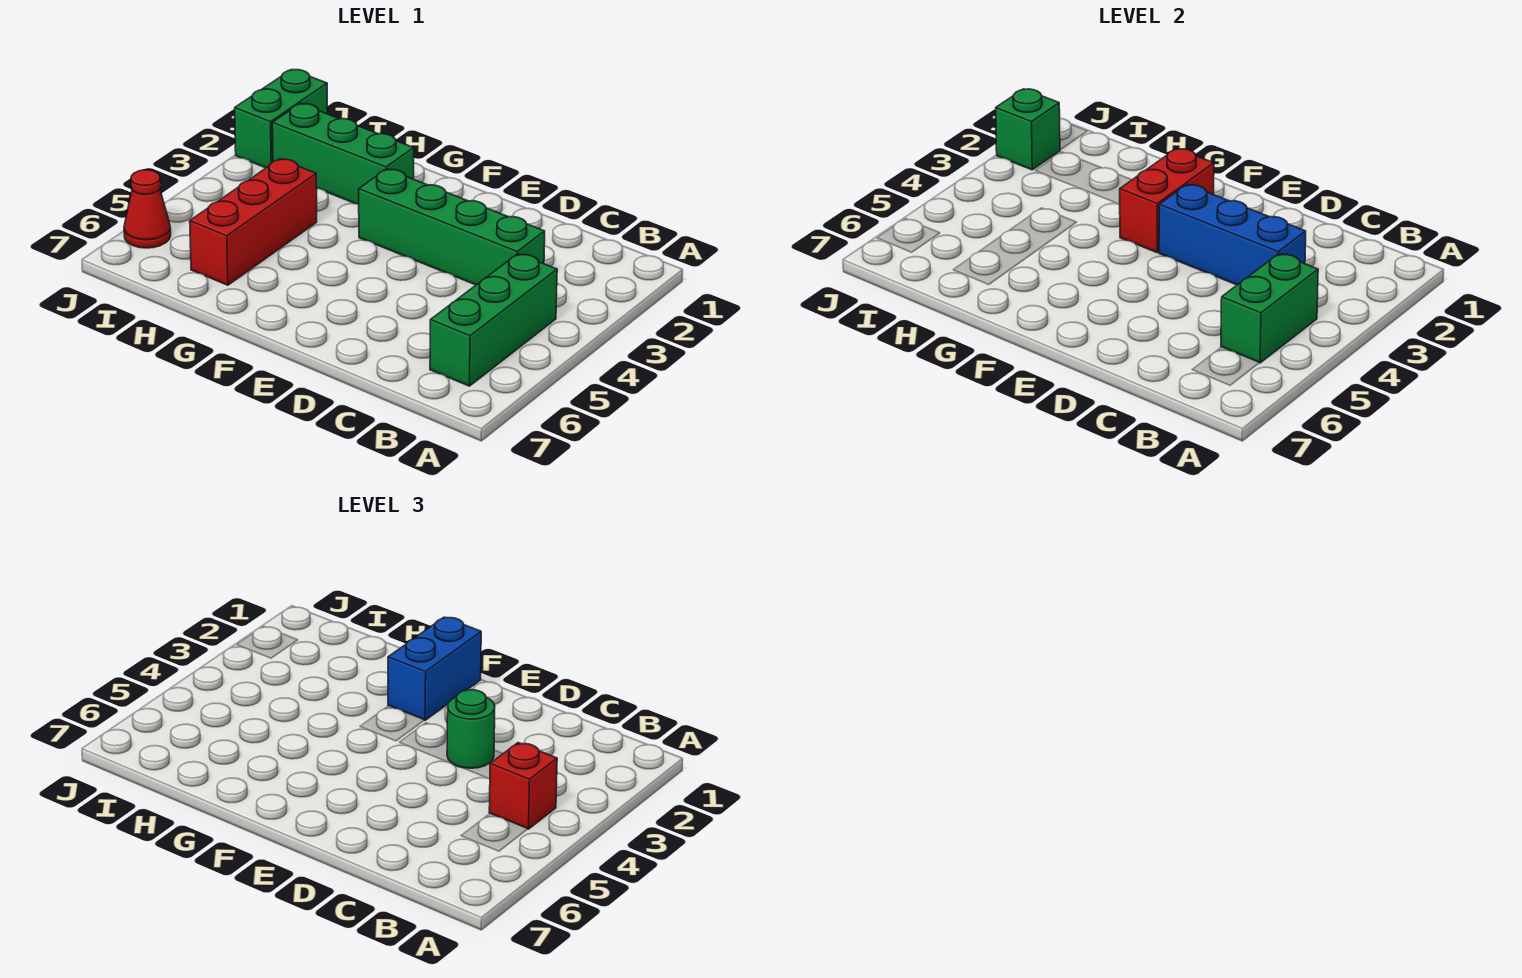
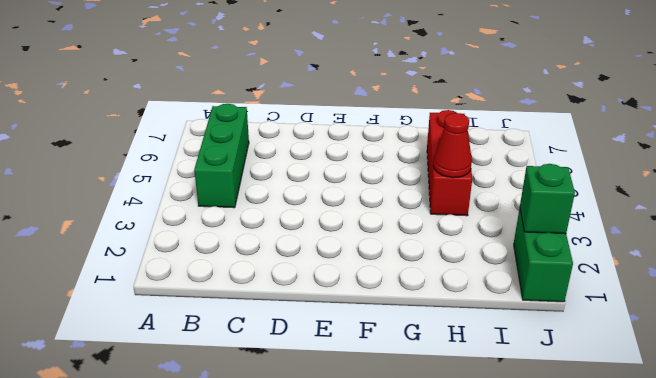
red cone H4 level 2 -> red cone J6 level 1
none -> green brick C3:F3 level 1
none -> green brick G2:I2 level 1
none -> green brick B4:B5 level 2

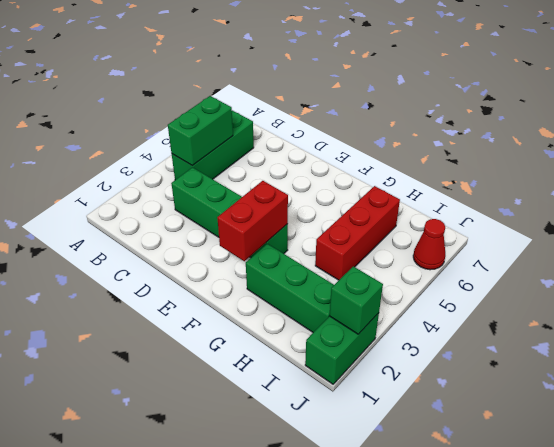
none -> blue brick C3:E3 level 2
none -> red brick B4 level 3
none -> green round brick D3 level 3

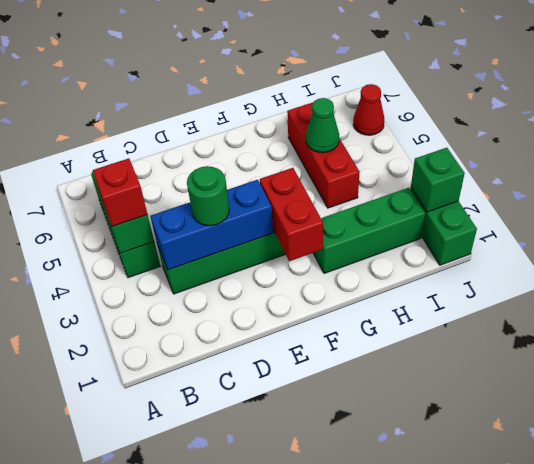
green cone H5 level 2 -> none
none -> blue brick F1:F2 level 3

